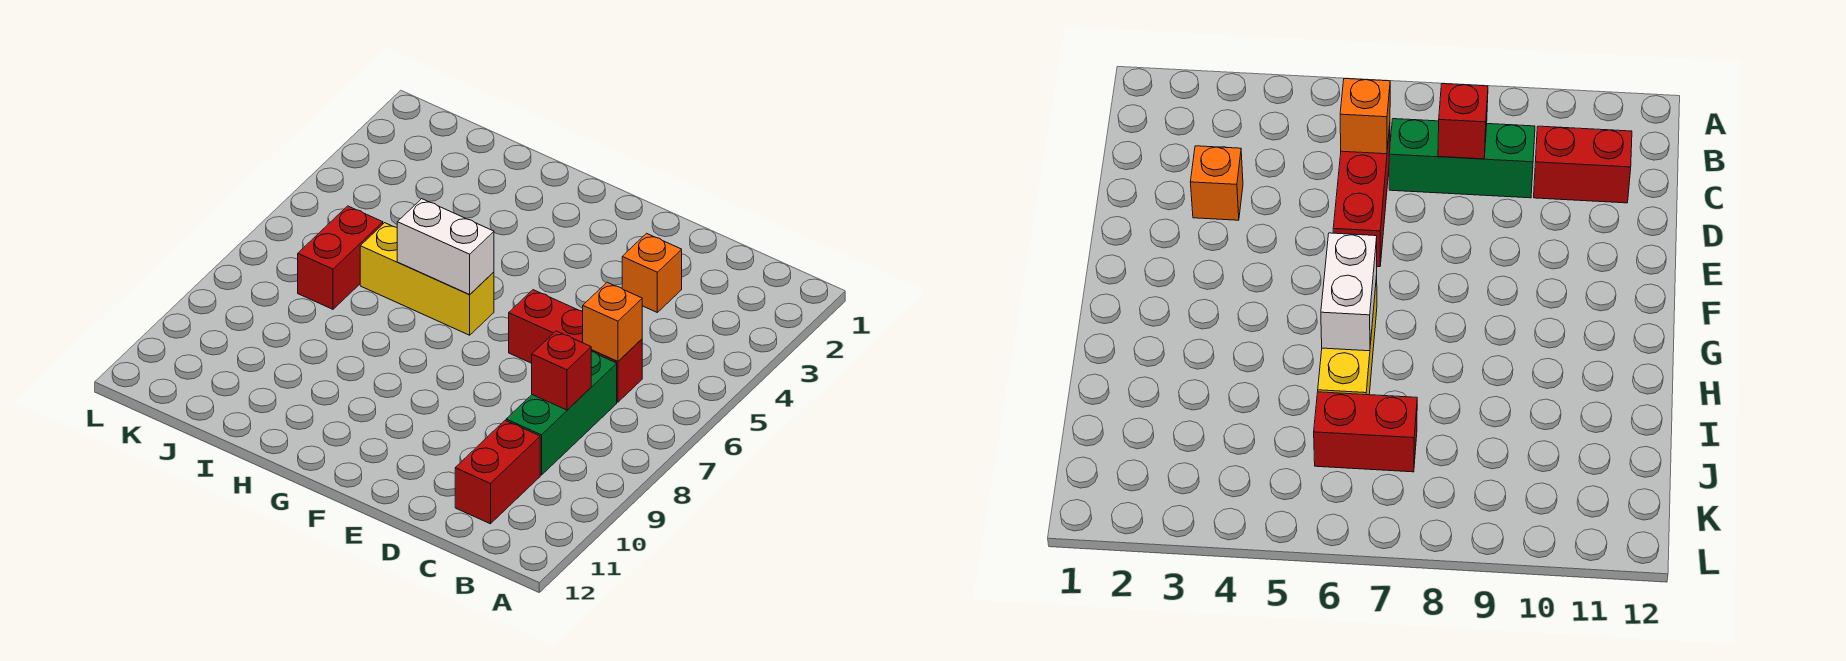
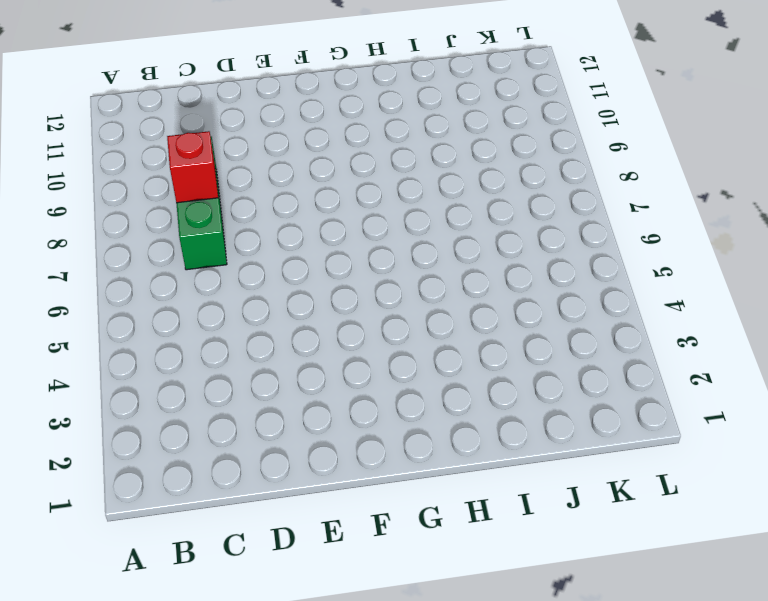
none -> red brick C6:E6 level 1
none -> red brick C10:C11 level 1

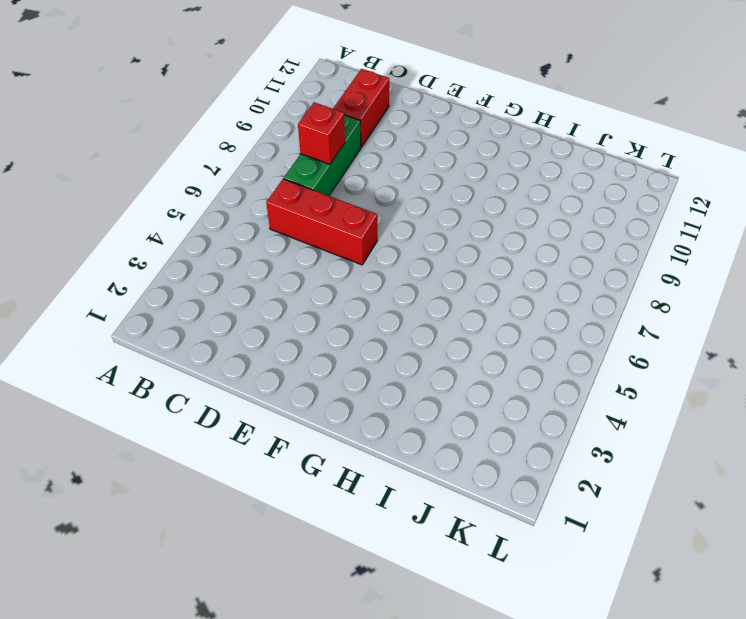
none -> orange brick D3 level 1
none -> yellow brick G6:I6 level 1

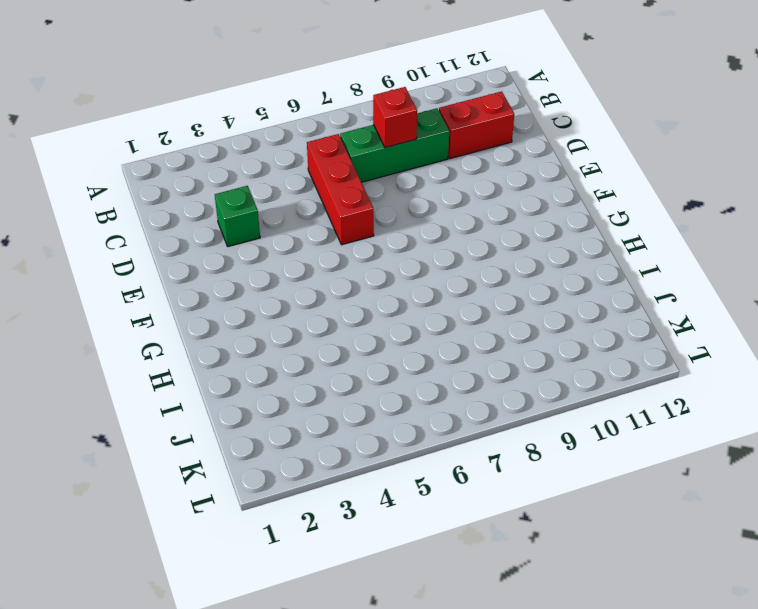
green brick D3 level 1 -> orange brick D3 level 1
none -> yellow brick G6:I6 level 1
none -> red brick J6:J7 level 1

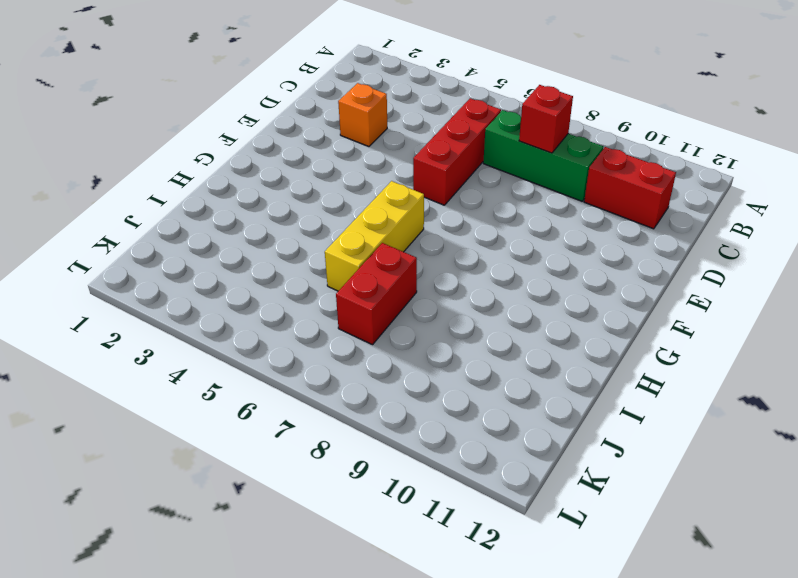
red brick I7:J7 level 1 -> red brick J6:J7 level 1
none -> orange brick C6 level 2
none -> white brick G6:H6 level 2

